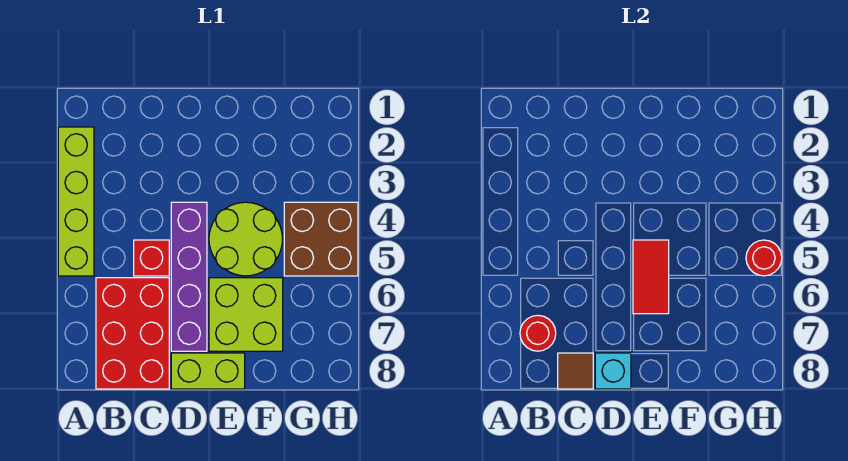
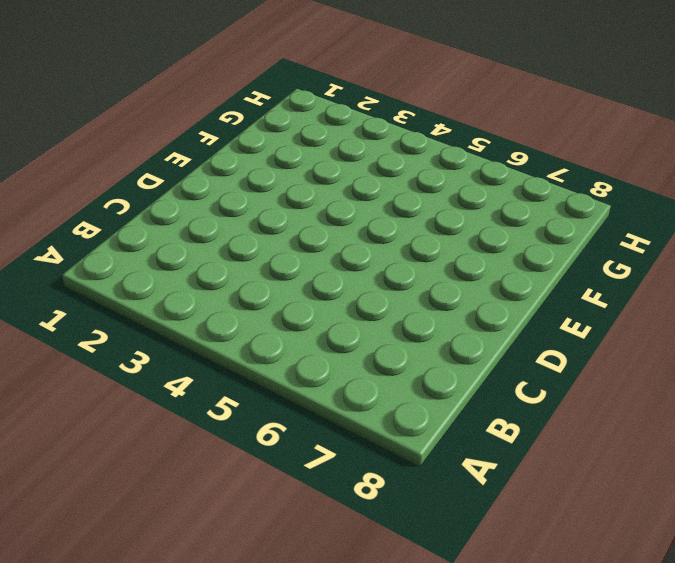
none -> lime brick A2:A5 level 1
none -> red brick B6:C8 level 1
none -> red brick C5 level 1

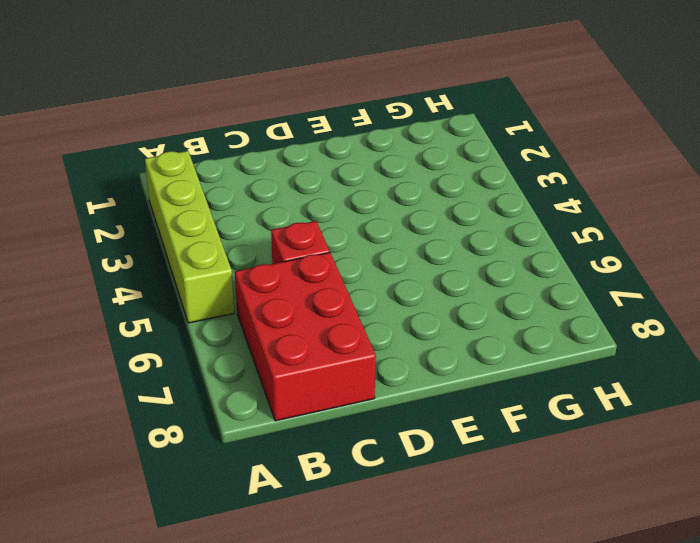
none -> purple brick D4:D7 level 1
none -> lime brick D8:E8 level 1
none -> lime round brick E4:F5 level 1

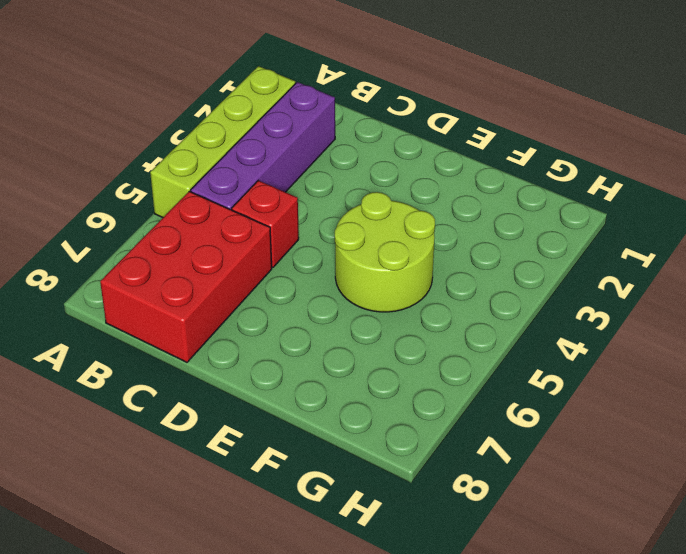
purple brick B2:B5 level 1 -> purple brick D4:D7 level 1
none -> lime brick D8:E8 level 1
none -> lime brick E6:F7 level 1
none -> brown brick G4:H5 level 1

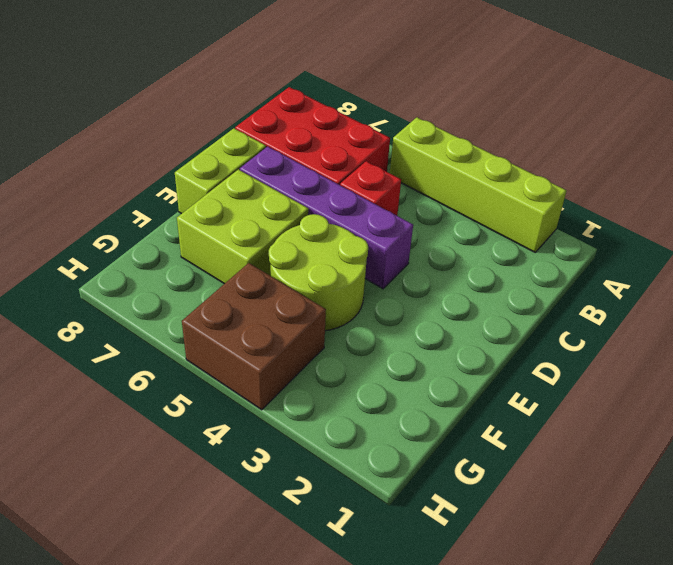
none -> red round brick B7 level 2
none -> brown tile C8 level 2
none -> cyan brick D8 level 2

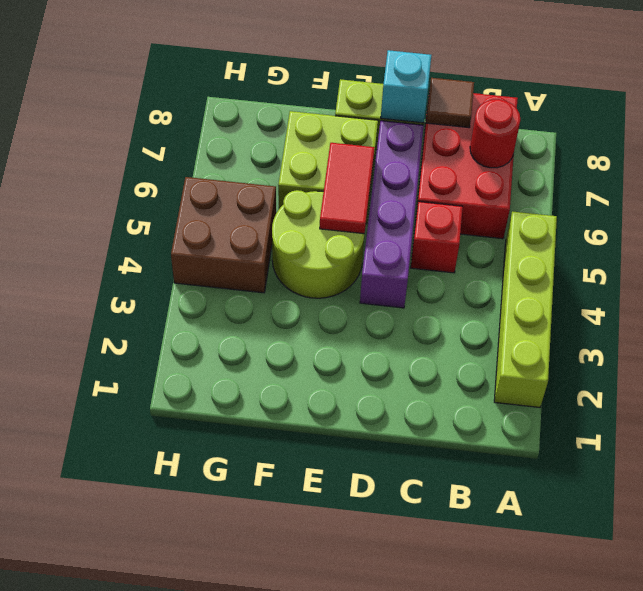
none -> red round brick H5 level 2

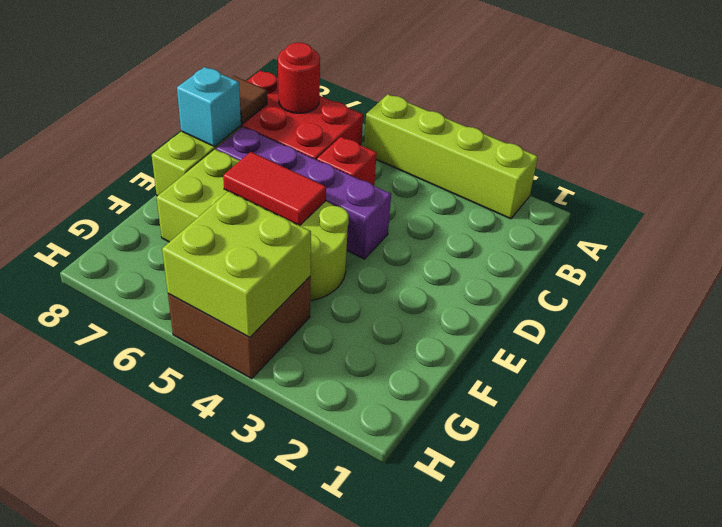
lime brick G4:H5 level 2 -> red round brick H5 level 2

